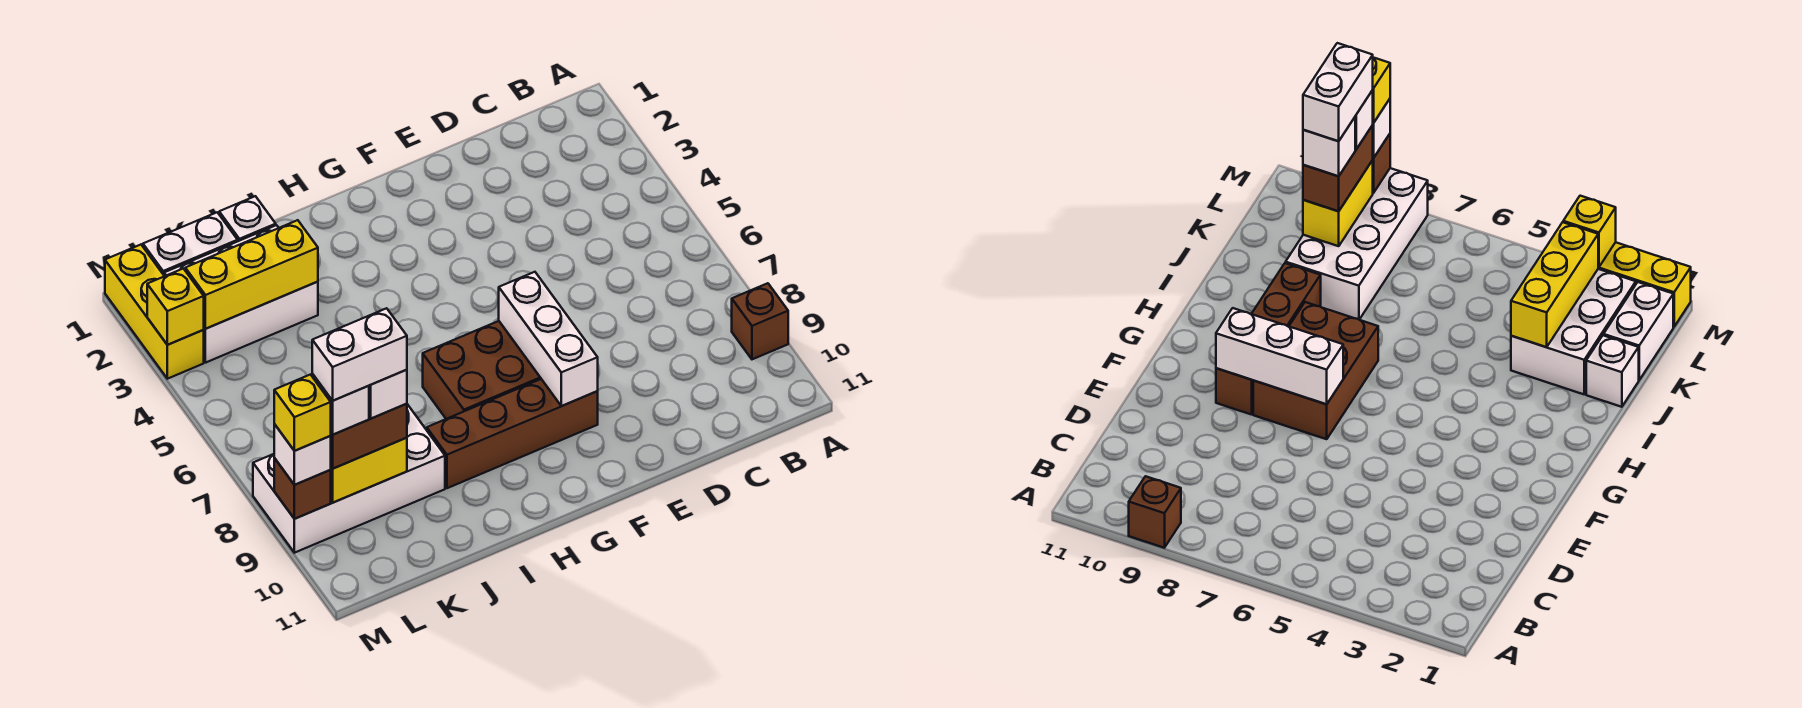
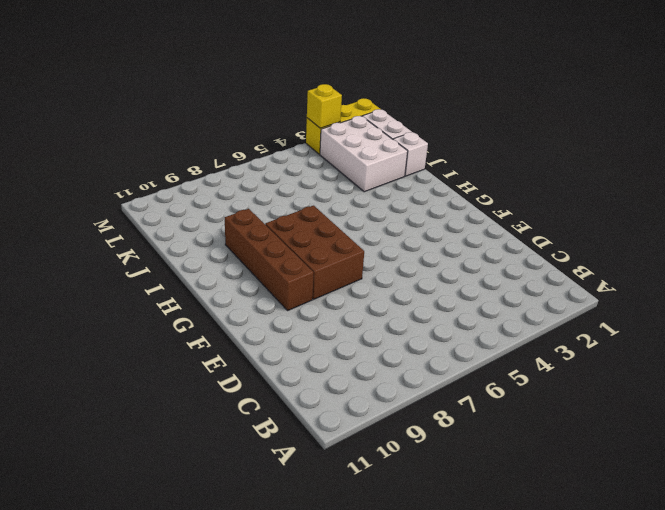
none -> brown brick A9 level 1
none -> white brick J8:M9 level 1
none -> white brick F7:F9 level 2

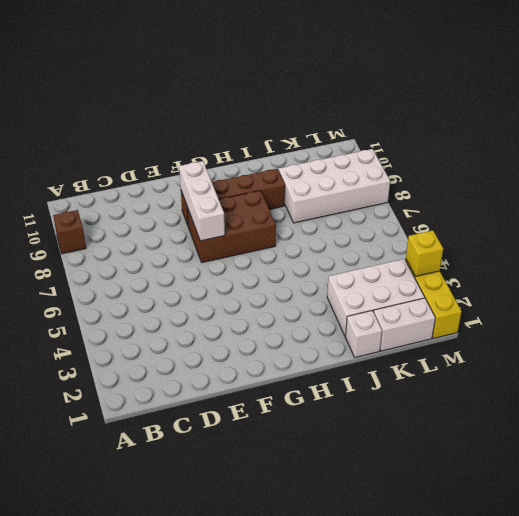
none -> yellow brick J3:L3 level 2
none -> yellow brick K9:L9 level 2
none -> brown brick M9 level 2

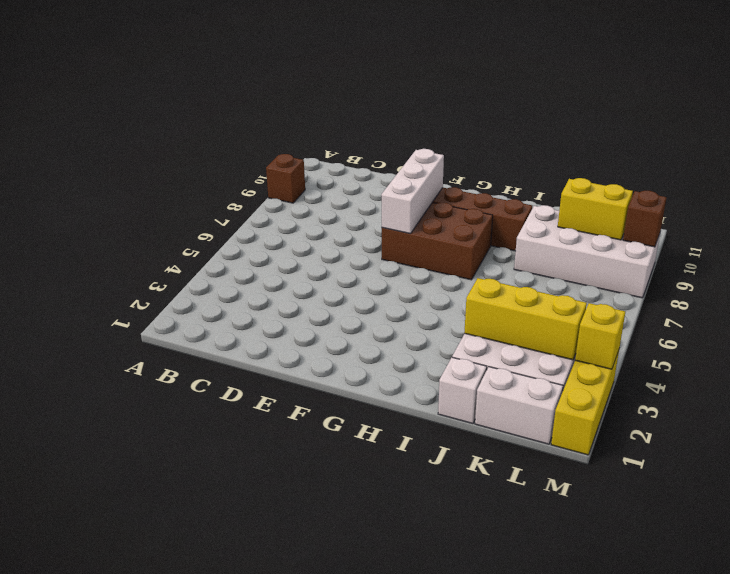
none -> brown brick K9:L9 level 3
none -> white brick M9 level 3
none -> white brick K9 level 4

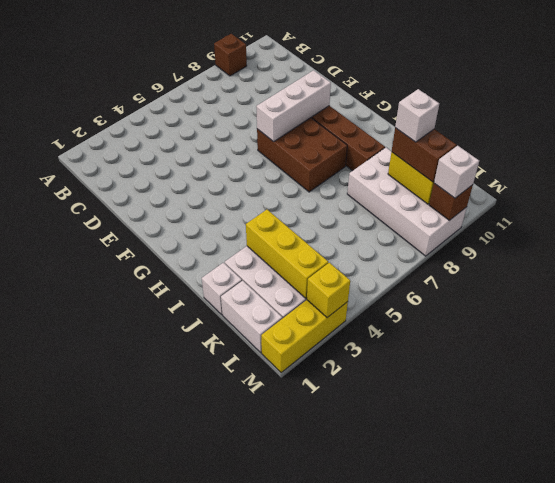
none -> white brick L9 level 4
none -> yellow brick M9 level 4
none -> white brick K9:L9 level 5

